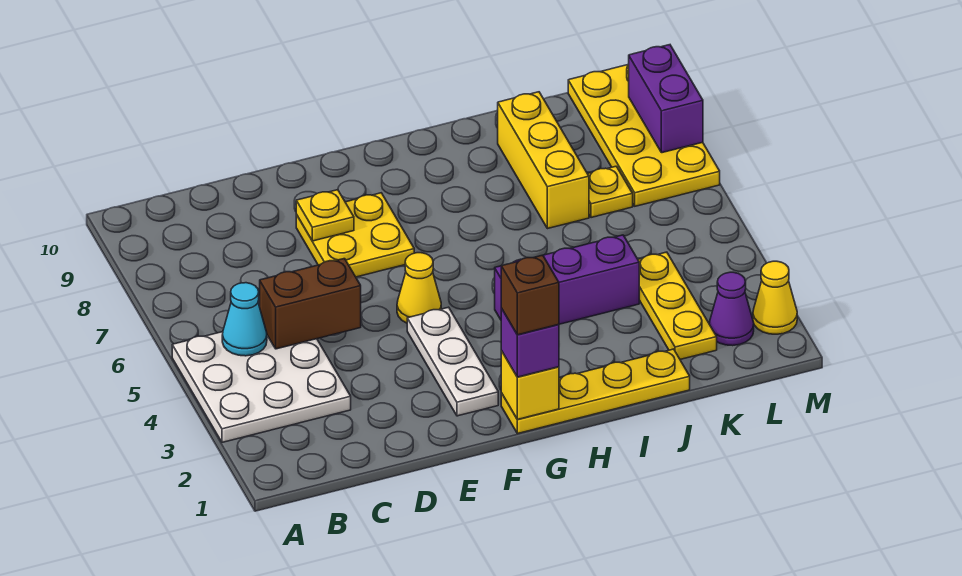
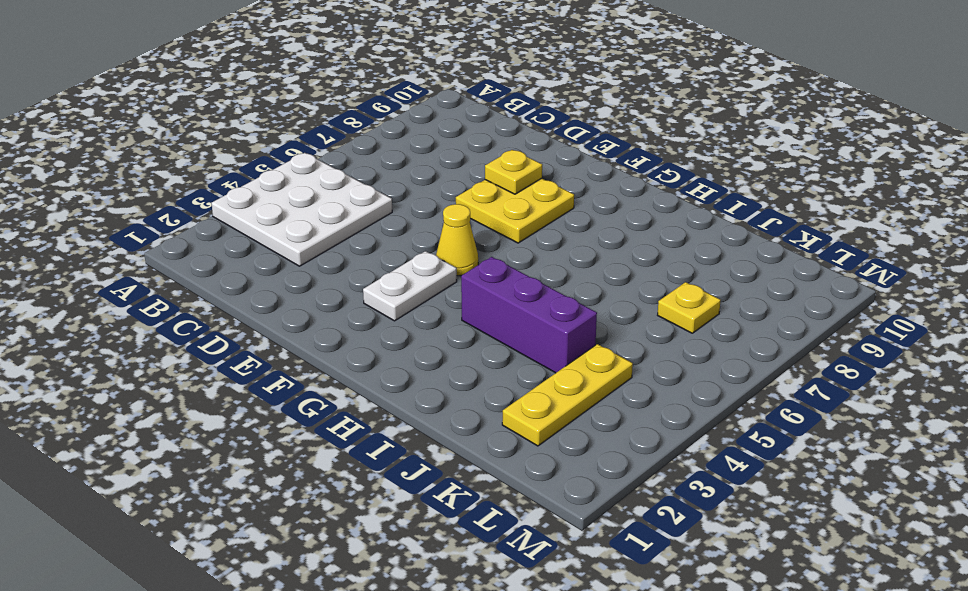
white plate F3:F4 level 1 -> white plate F2:F4 level 1
none -> yellow plate G1:J1 level 1
none -> yellow brick J7:J9 level 1
none -> purple cone L2 level 1

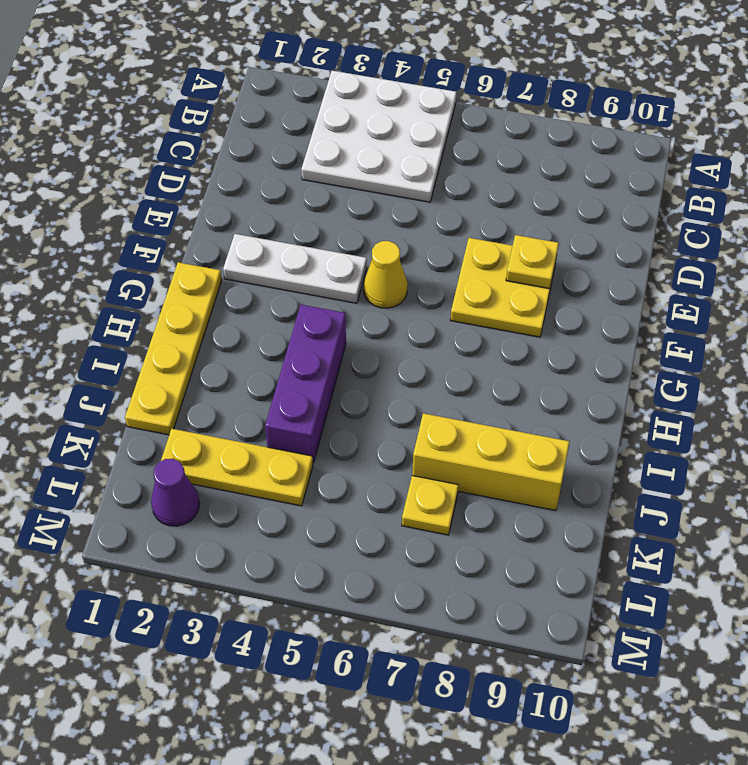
none -> yellow plate L7:M10 level 1
none -> yellow cone M2 level 1
none -> cyan cone B5 level 2

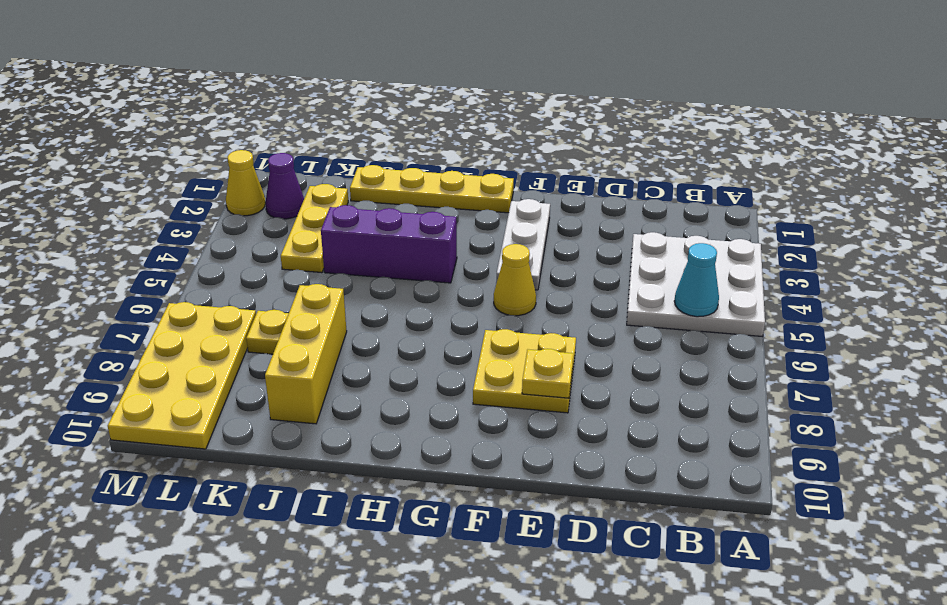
none -> brown brick C5:D5 level 2
none -> yellow brick G1 level 2
none -> purple brick M8:M9 level 2

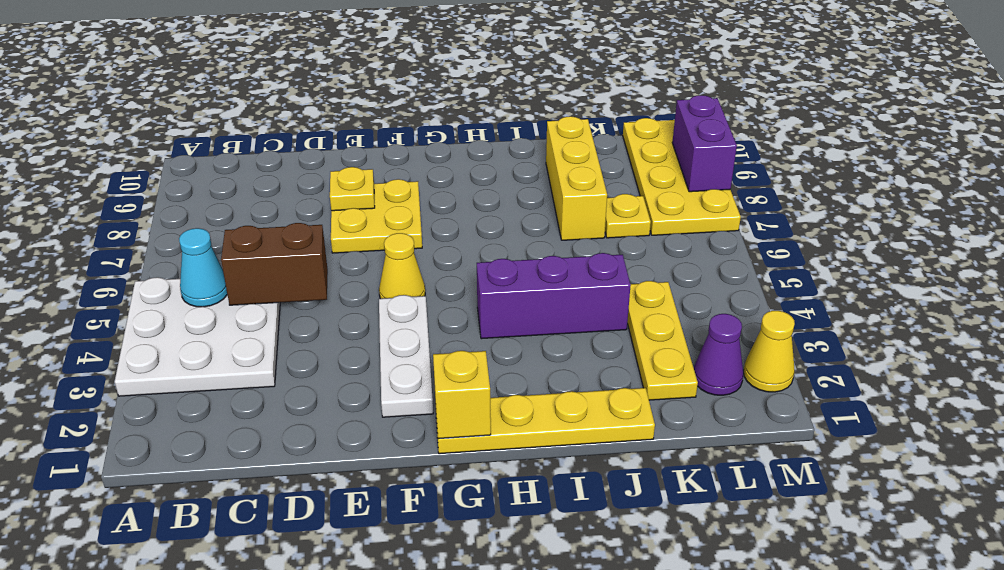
none -> purple brick G1 level 3
none -> brown brick G1 level 4

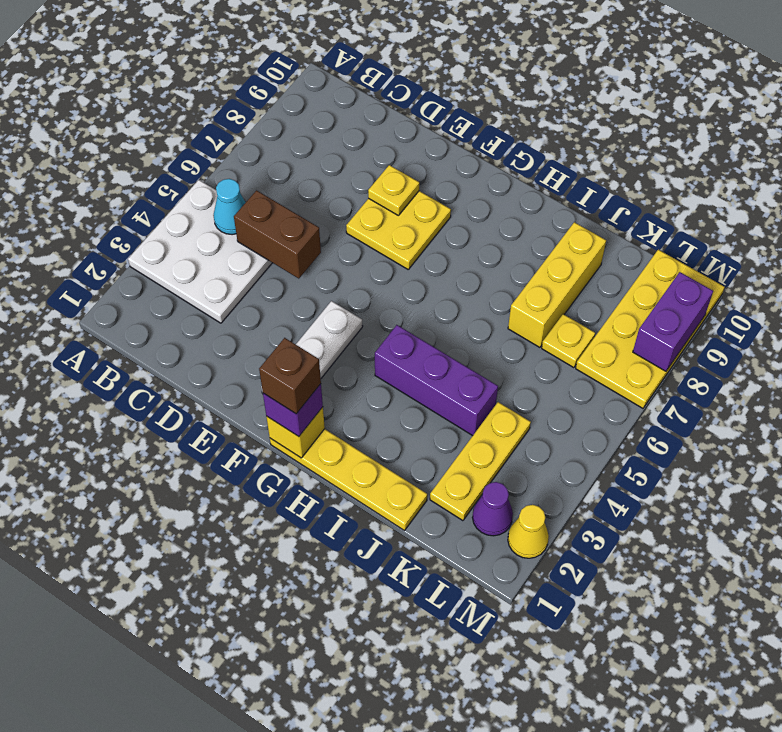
none -> yellow cone F5 level 1

